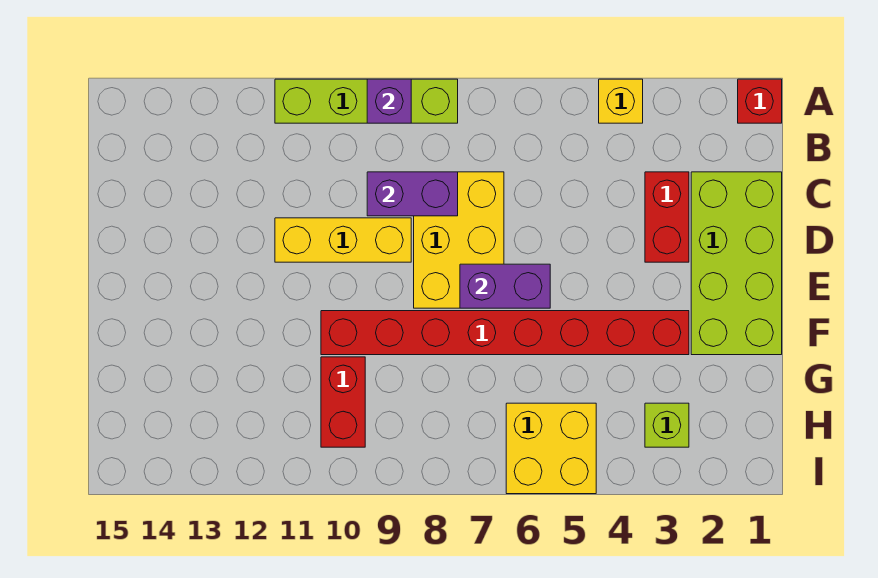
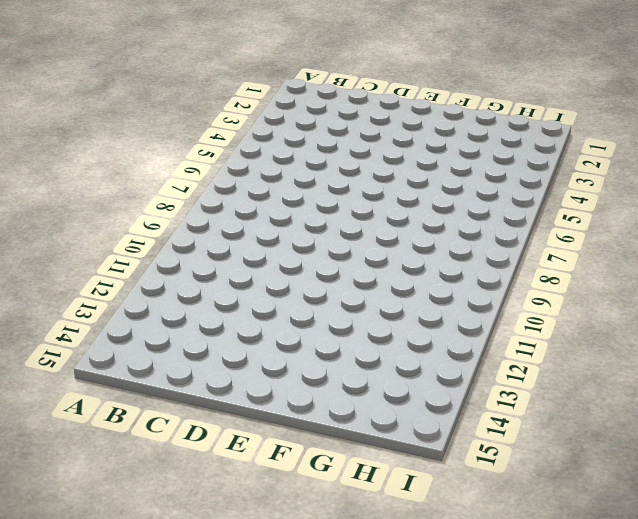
none -> red brick A1 level 1
none -> yellow brick A4 level 1
none -> lime brick A8:A11 level 1

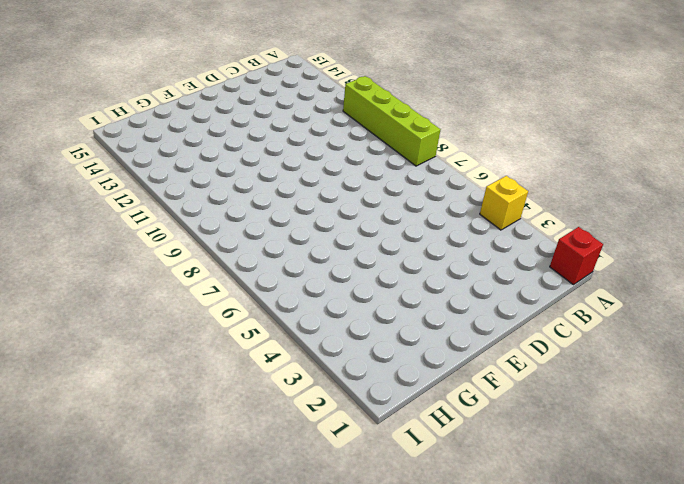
none -> lime brick C1:F2 level 1
none -> red brick C3:D3 level 1
none -> yellow brick C7:E8 level 1

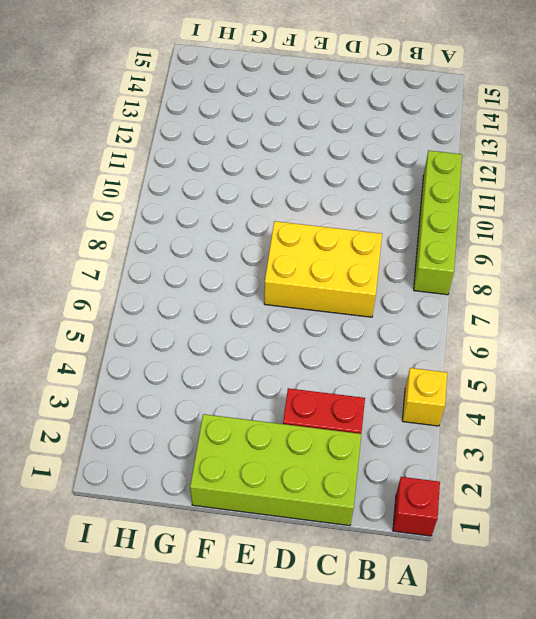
none -> yellow brick D9:D11 level 1
none -> red brick F3:F10 level 1
none -> red brick G10:H10 level 1

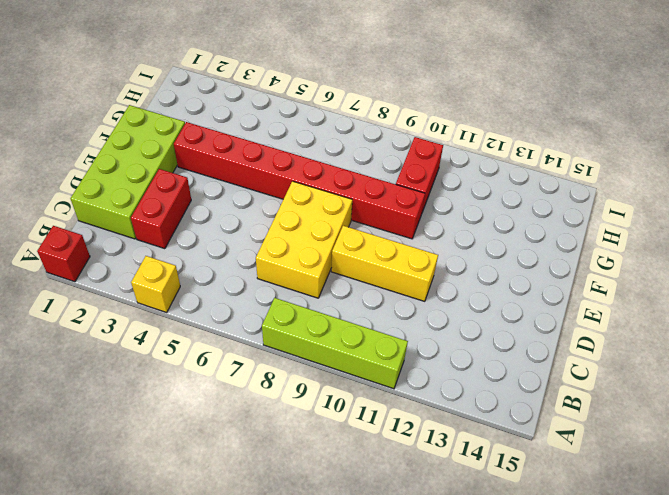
none -> lime brick H3 level 1
none -> yellow brick H5:I6 level 1
none -> purple brick A9 level 2

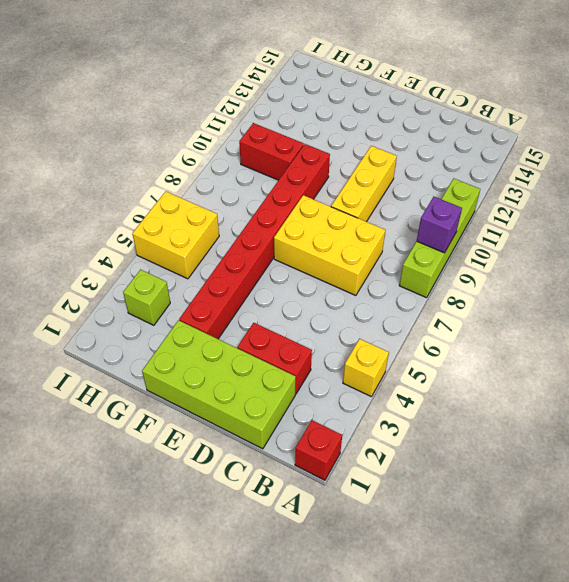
none -> purple brick C8:C9 level 2
none -> purple brick E6:E7 level 2

